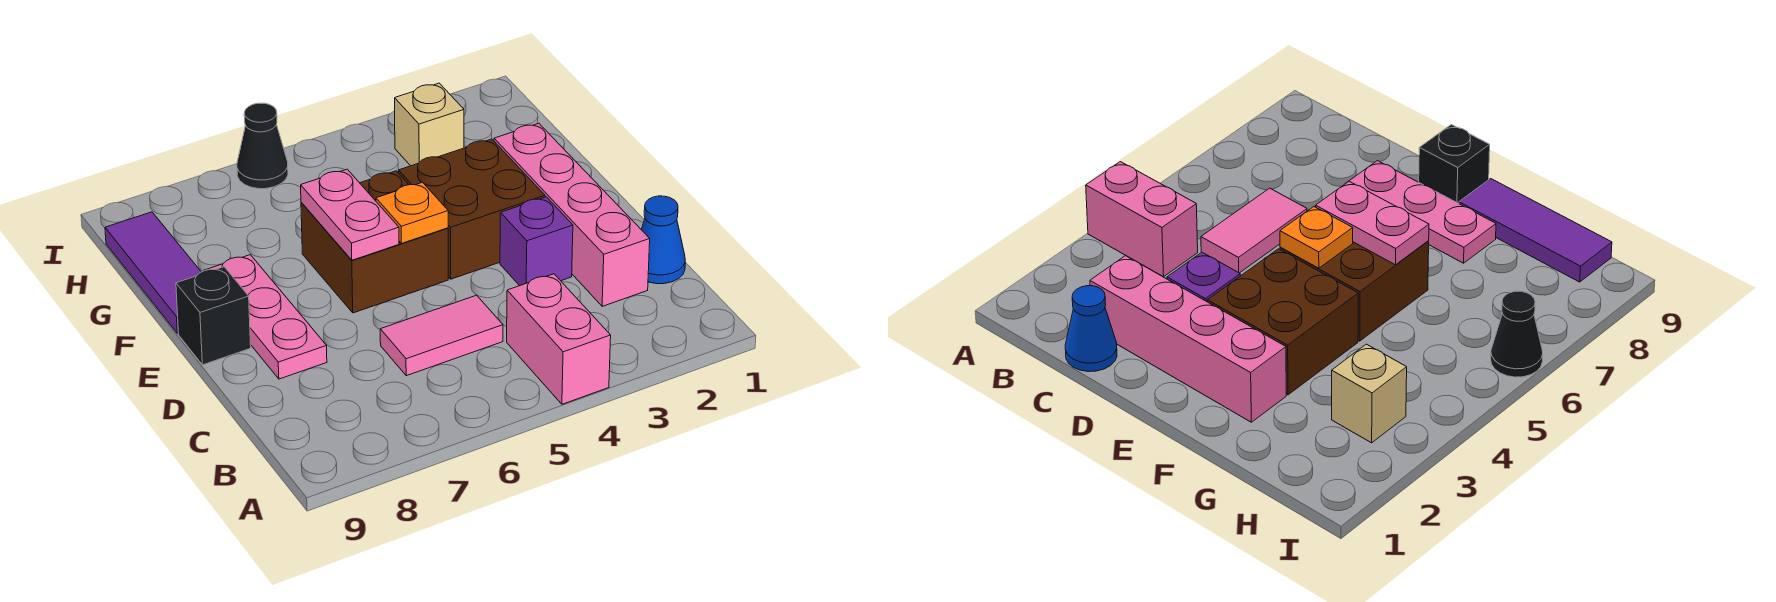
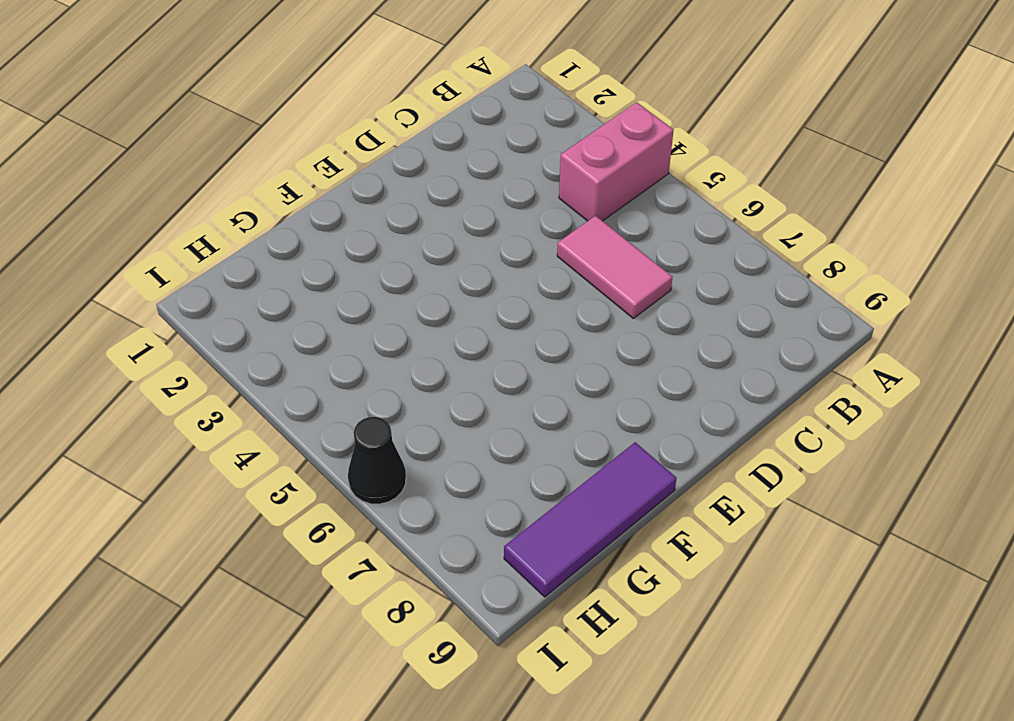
none -> blue cone C1 level 1
none -> pink brick C2:F2 level 1
none -> purple brick D3 level 1

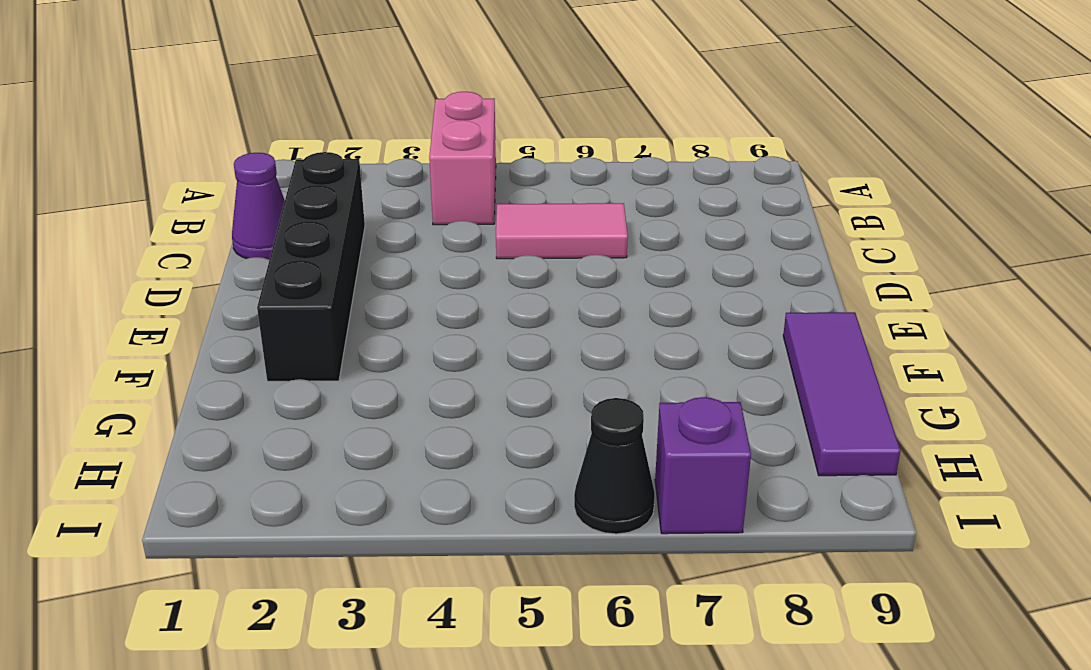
purple cone C1 level 1 -> blue cone C1 level 1
black brick C2:F2 level 1 -> pink brick C2:F2 level 1
purple brick I7 level 1 -> purple brick D3 level 1
none -> pink plate D8:F8 level 1
none -> brown brick E3:F4 level 1
none -> brown brick E5:F6 level 1

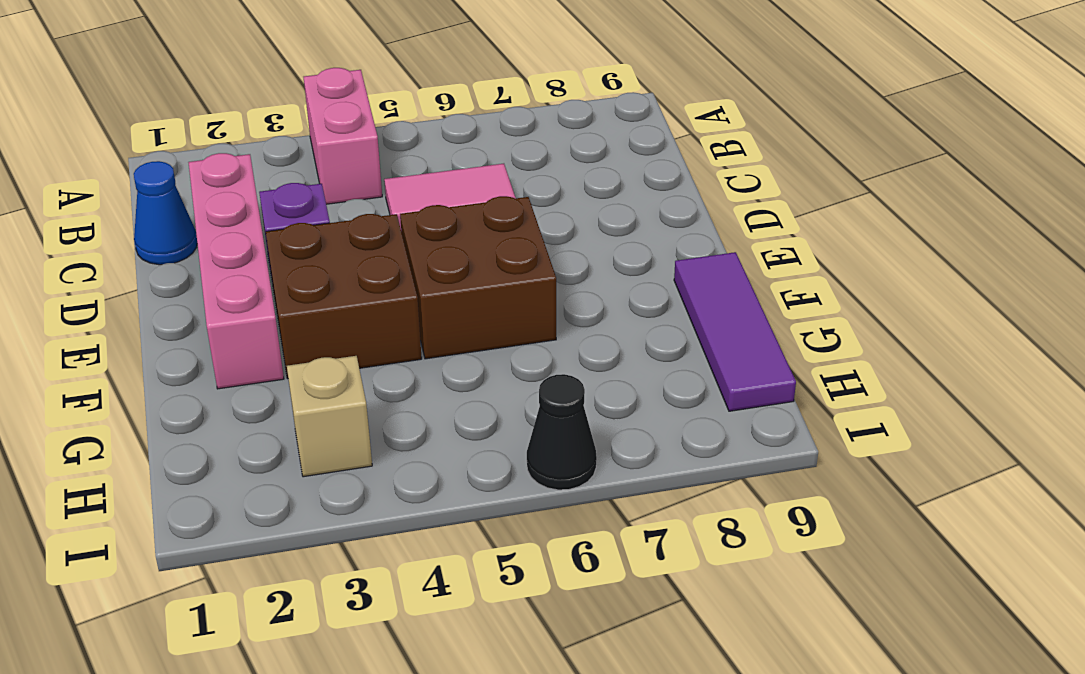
none -> pink plate D8:F8 level 1
none -> black brick E9 level 1
none -> orange plate E5 level 2

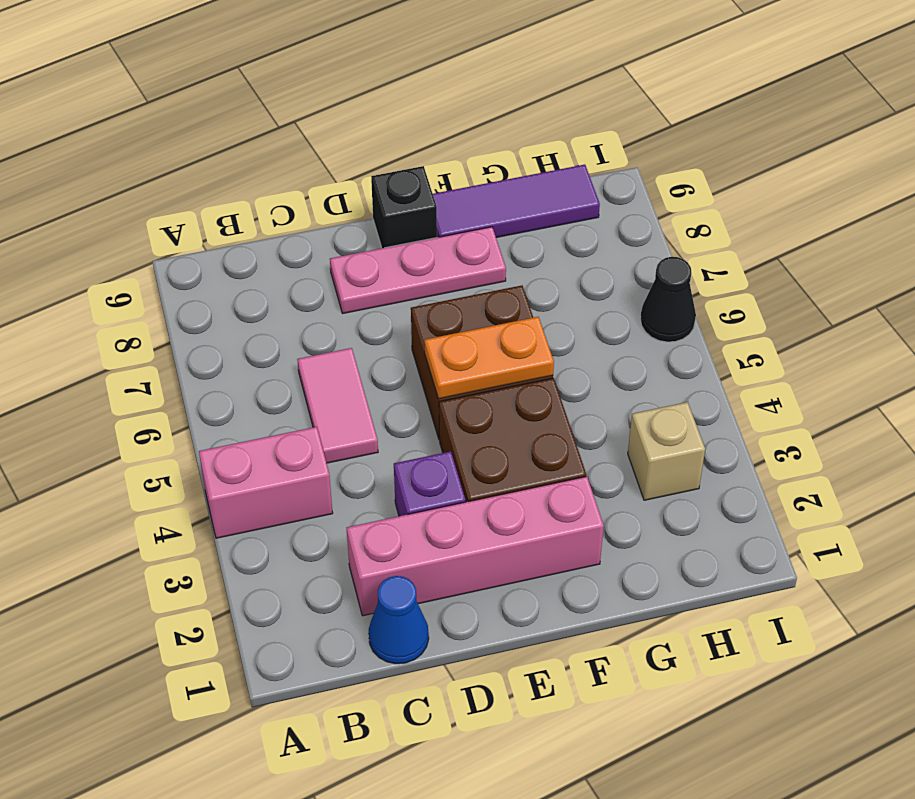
orange plate E5:F5 level 2 -> orange plate E5 level 2
none -> pink plate E6:F6 level 2

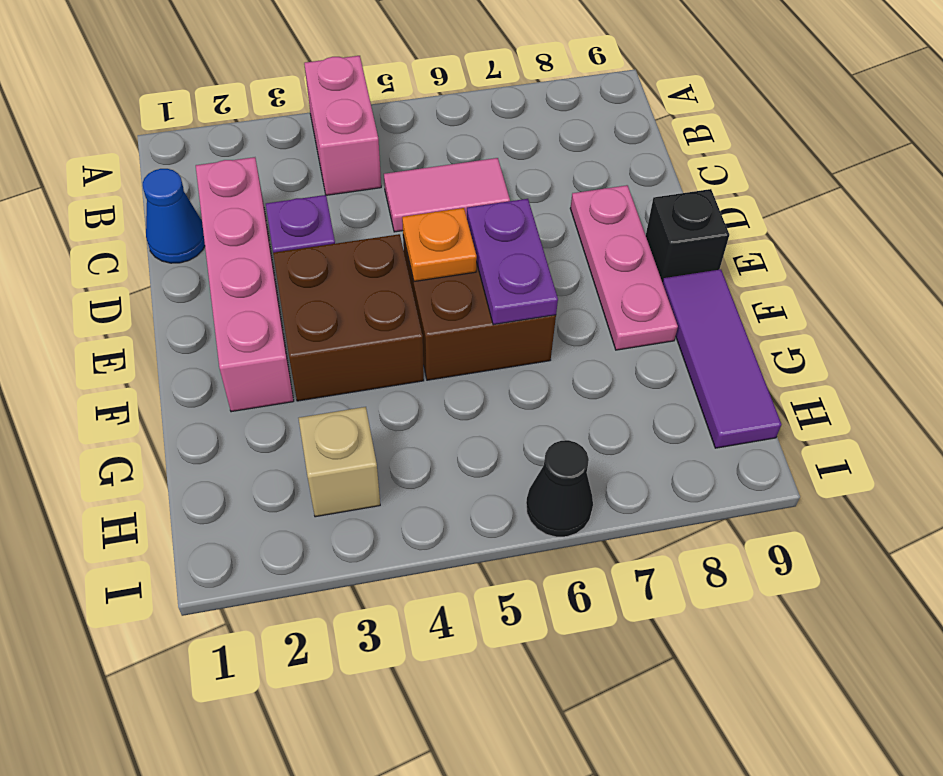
purple plate E6:F6 level 2 -> pink plate E6:F6 level 2

